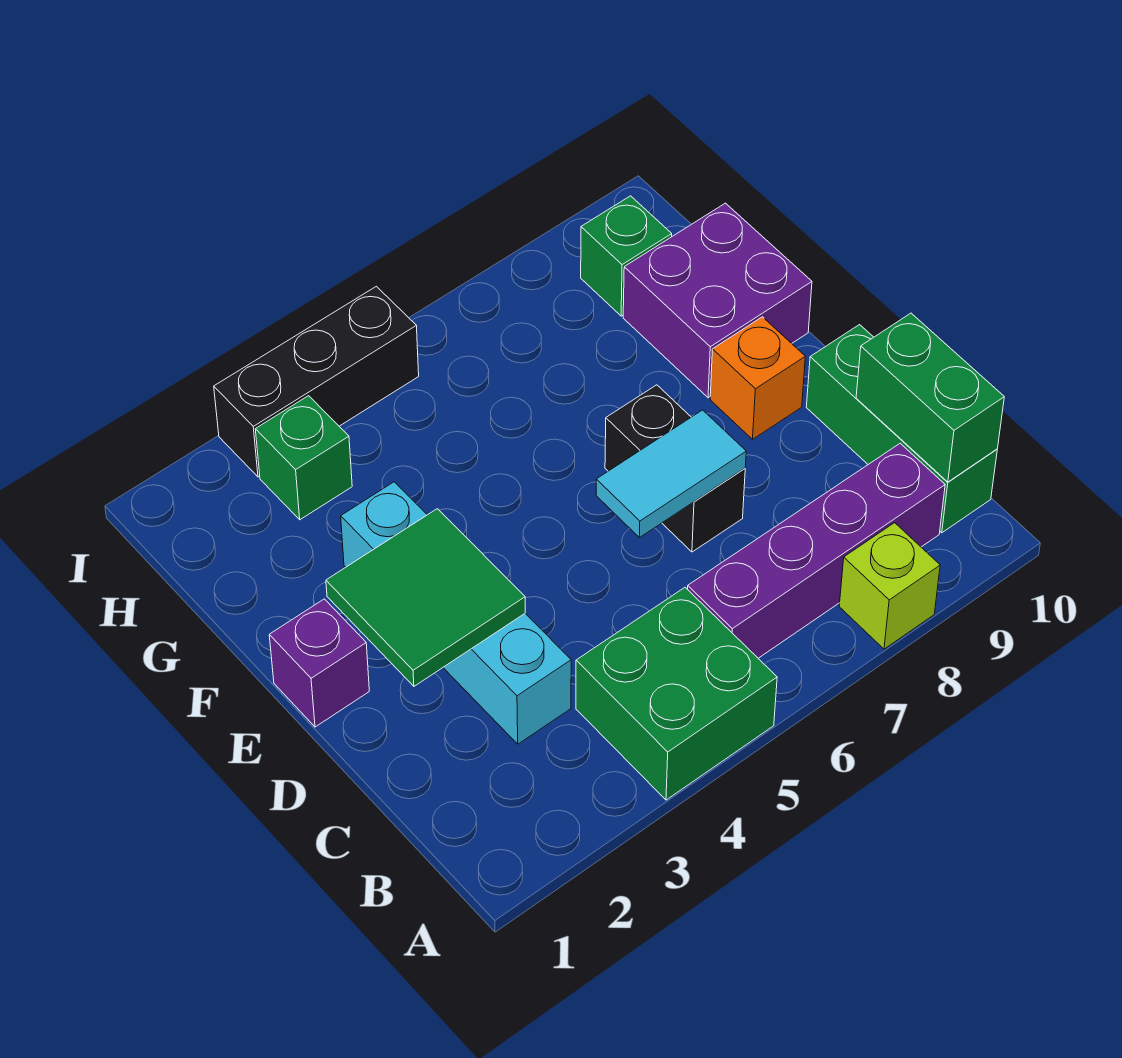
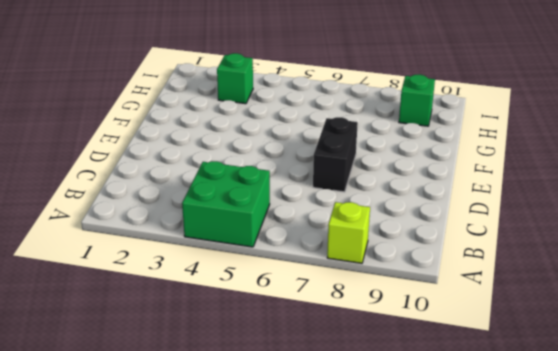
none -> purple brick B6:B9 level 1
none -> green brick B10:D10 level 1
none -> cyan brick C3:F3 level 1

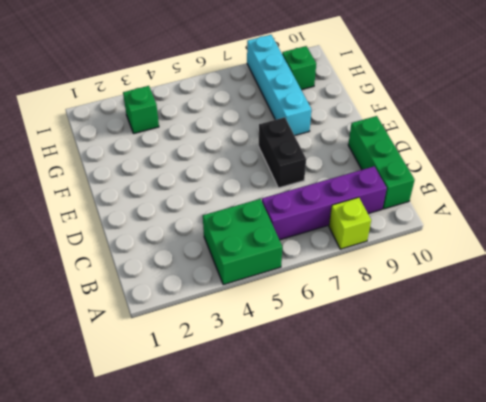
cyan brick F8:I8 level 1 -> cyan brick C3:F3 level 1
none -> purple brick E1 level 1
none -> orange brick E9 level 1
none -> purple brick F9:G10 level 1

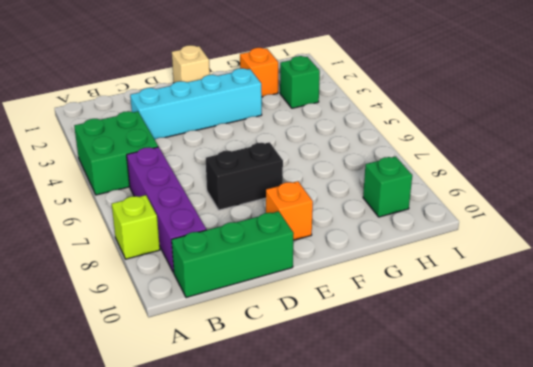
tan brick E1 level 1 -> purple brick E1 level 1
orange brick G2 level 1 -> none
none -> purple brick F9:G10 level 1
none -> black brick I3:I5 level 1
none -> green brick B10:C10 level 2

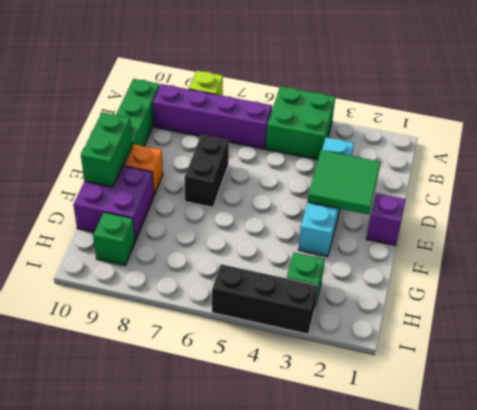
green brick E10:F10 level 2 -> green brick B10:C10 level 2
none -> cyan tile D6:D7 level 2

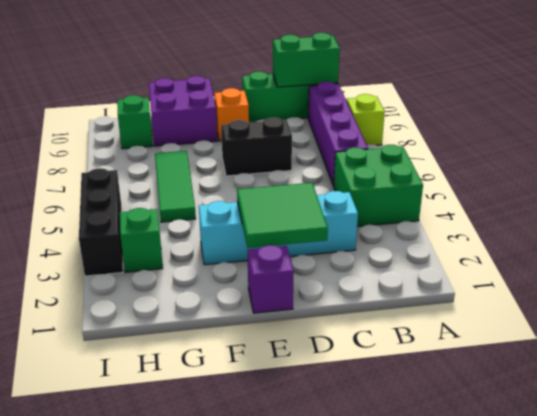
green tile G5:G7 level 1 -> none
none -> cyan tile D6:D7 level 2

